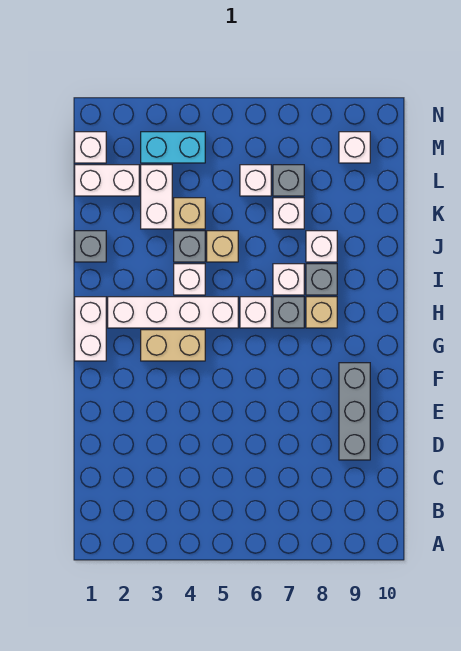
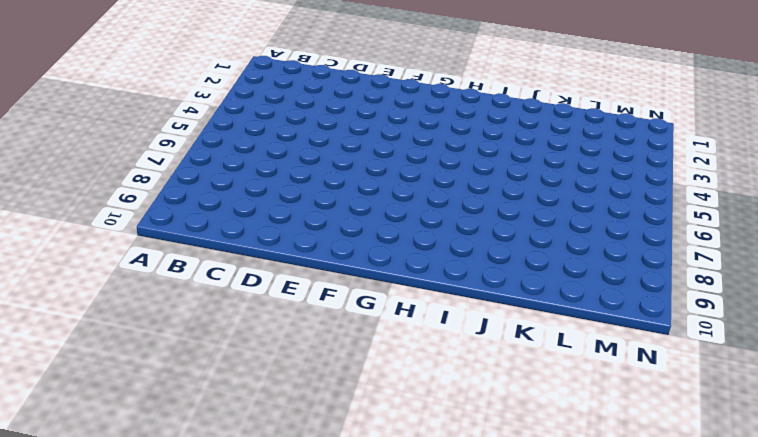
none -> grey brick D9:F9 level 1
none -> white brick G1:H1 level 1
none -> tan brick G3:G4 level 1

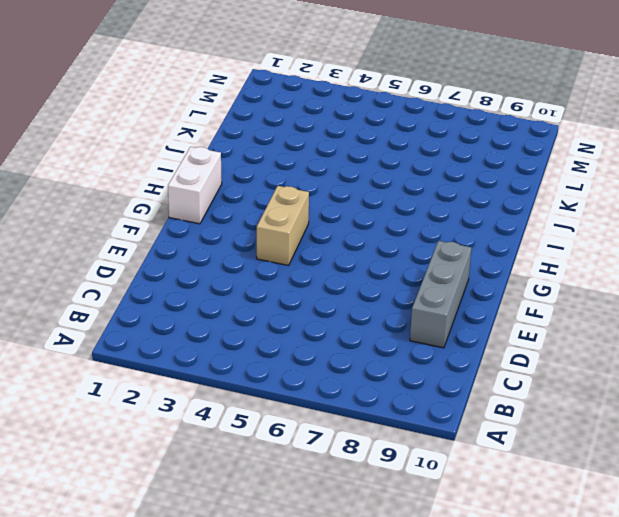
tan brick F4:G4 level 1 -> tan brick G3:G4 level 1
none -> white brick H2:H5 level 1
none -> white brick H6 level 1
none -> grey brick H7 level 1

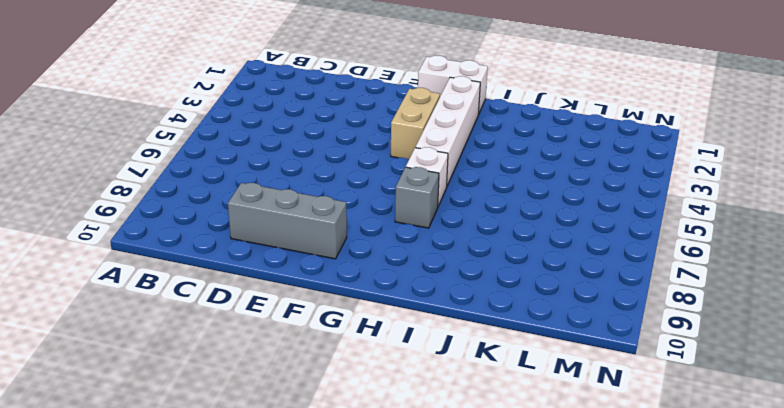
none -> tan brick H8 level 1
none -> white brick I4 level 1
none -> white brick I7 level 1

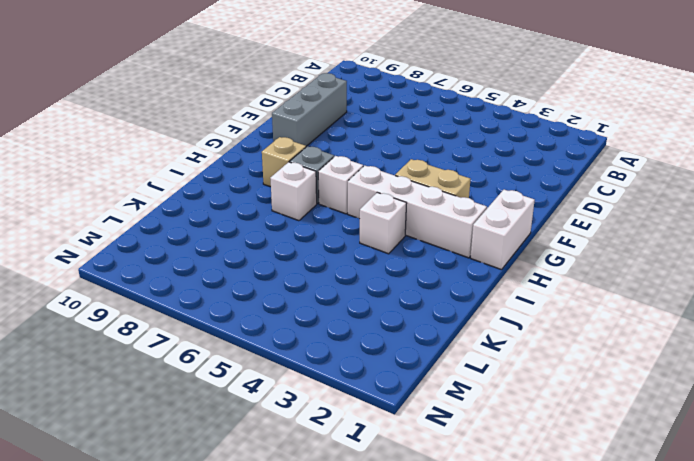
none -> grey brick I8 level 1
none -> grey brick J1 level 1
none -> grey brick J4 level 1

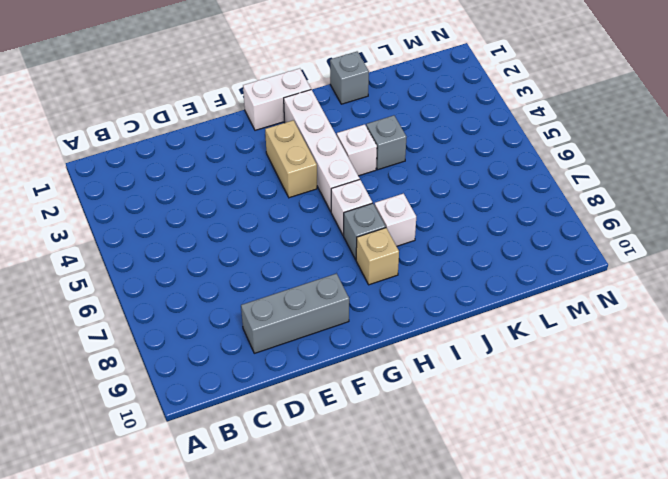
none -> grey brick I8 level 1
none -> tan brick J5 level 1
none -> white brick J8 level 1

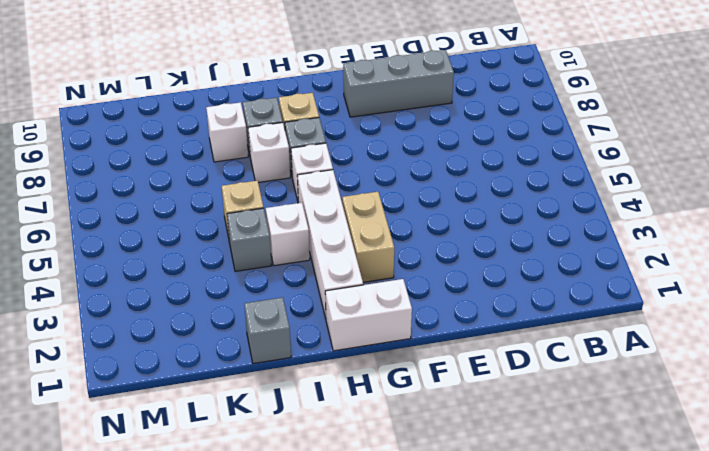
none -> white brick K3:L3 level 1
none -> tan brick K4 level 1
none -> white brick K7 level 1

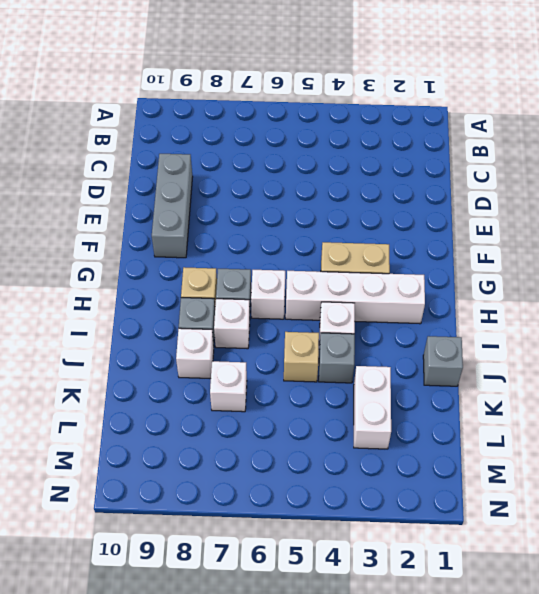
none -> white brick G1:H1 level 1
none -> tan brick K4 level 1
none -> white brick L1:L2 level 1

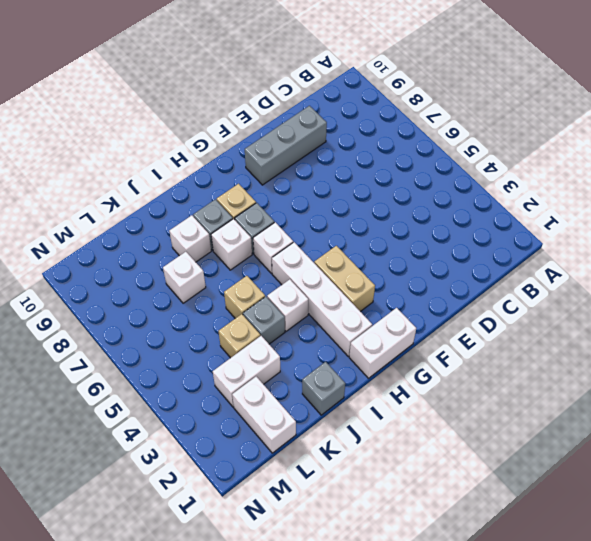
none -> white brick L6 level 1
none -> grey brick L7 level 1
none -> white brick M1 level 1

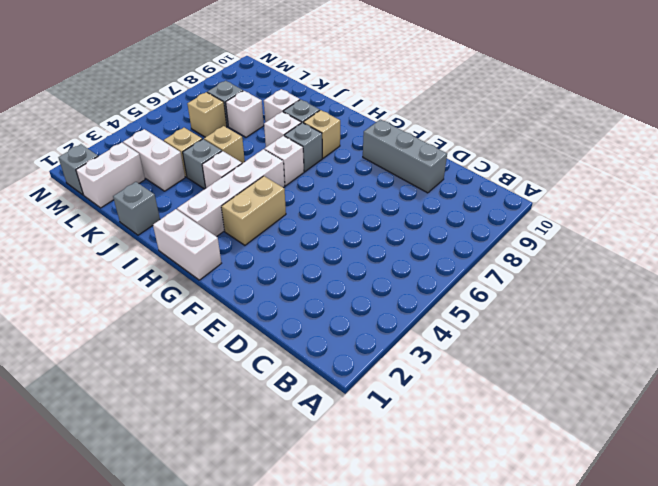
tan brick L6 level 1 -> white brick L6 level 1
grey brick M1 level 1 -> white brick M1 level 1
none -> cyan brick M3:M4 level 1
none -> white brick M9 level 1

